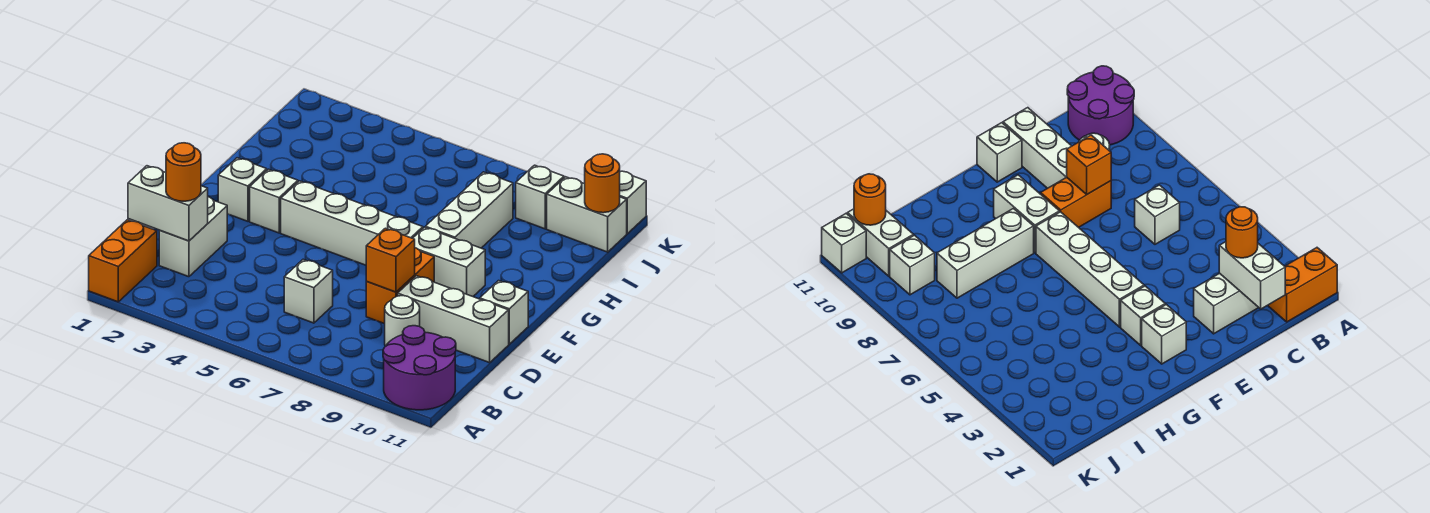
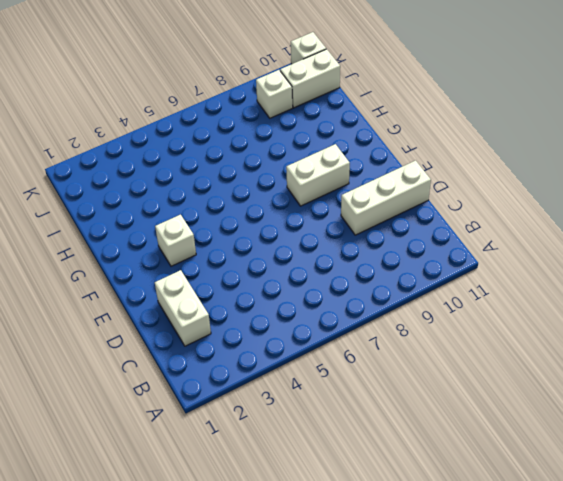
none -> orange brick A1:B1 level 1
none -> purple round brick A10:B11 level 1
none -> white brick C6 level 1

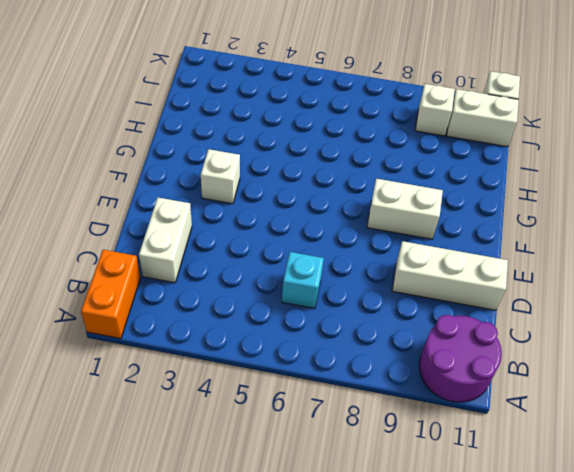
cyan brick C6 level 1 -> white brick C6 level 1
none -> white round brick C9 level 1
none -> orange brick D8:E8 level 1
none -> white brick E11 level 1

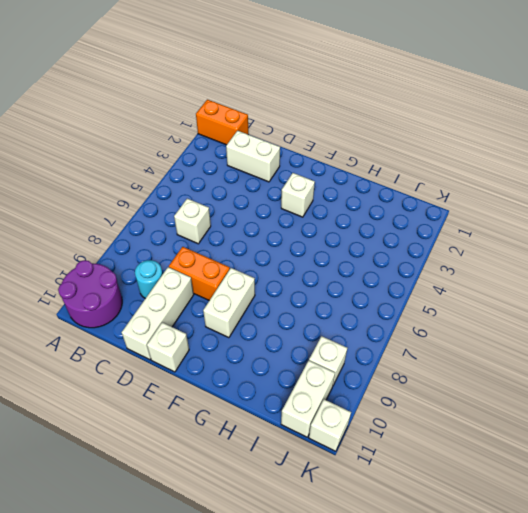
cyan round brick C9 level 1 -> white round brick C9 level 1
none -> white brick F2 level 1
none -> white brick F4:F7 level 1
none -> white brick G8:I8 level 1

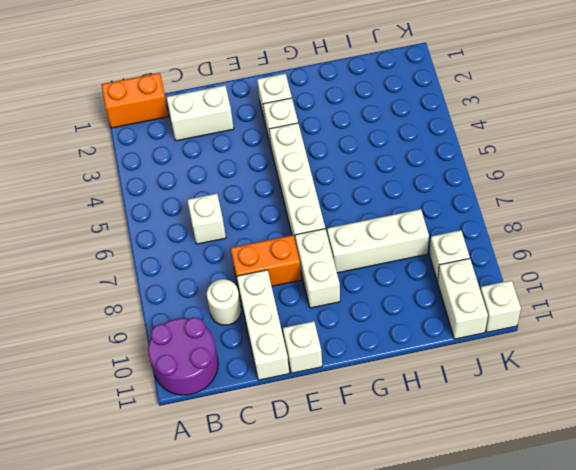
none -> white brick C1:C2 level 2
none -> orange brick D8 level 2
none -> orange round brick J11 level 2

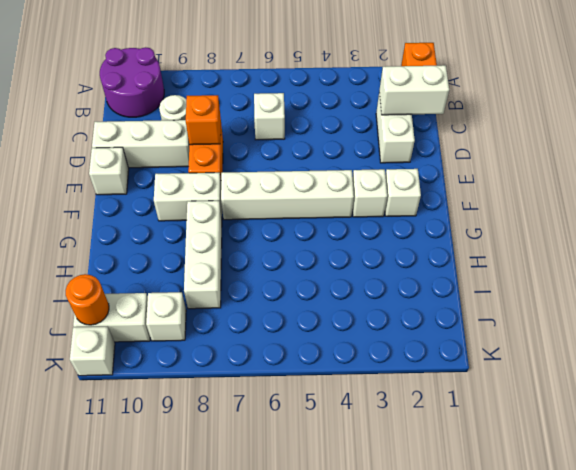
none -> orange round brick C2 level 3

